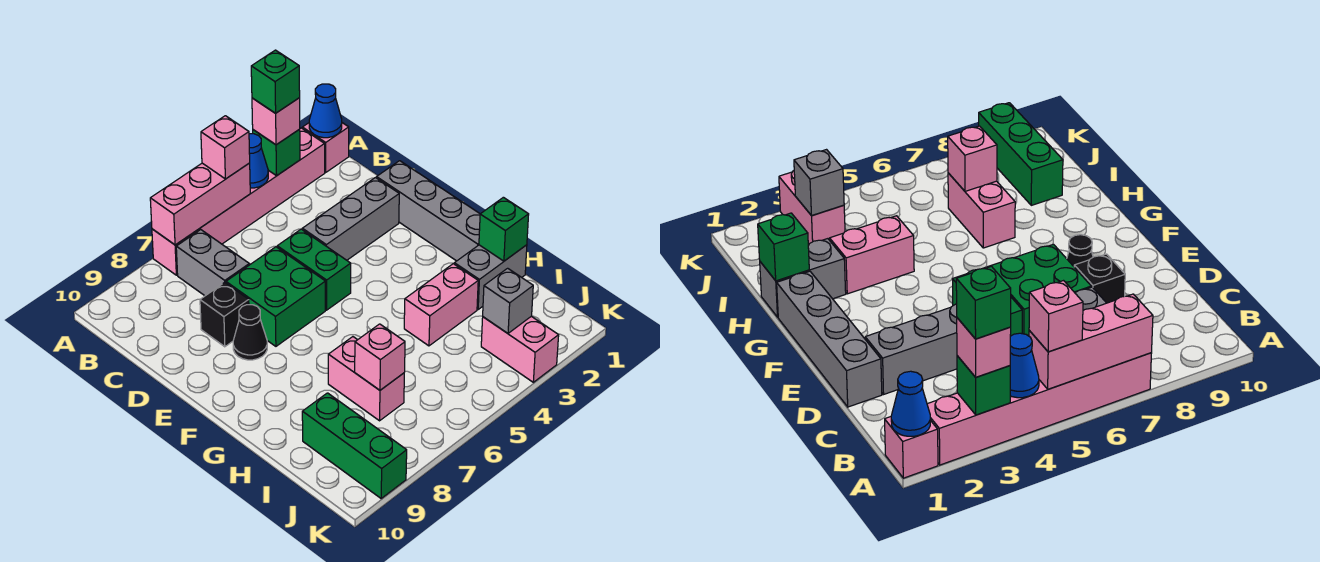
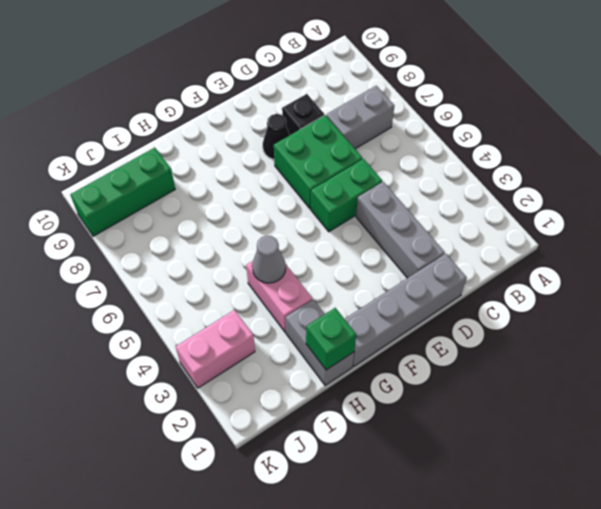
grey cone H4 level 2 -> none
none -> pink brick A1 level 1
none -> pink brick A2:A7 level 1
none -> pink brick H7:I7 level 1

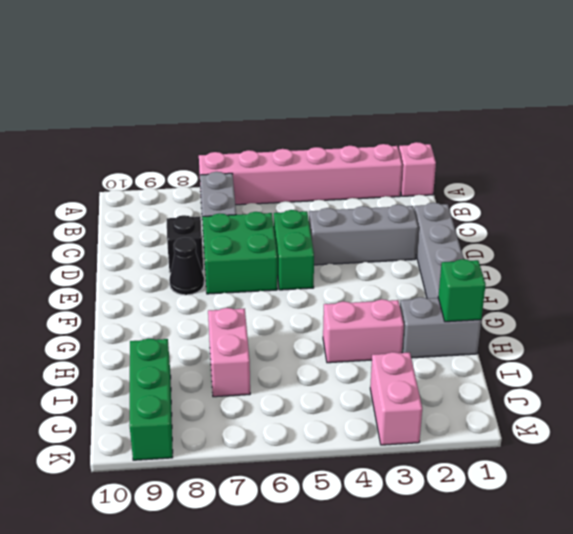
none -> blue cone A1 level 2
none -> green brick A3 level 2
none -> blue cone A4 level 2

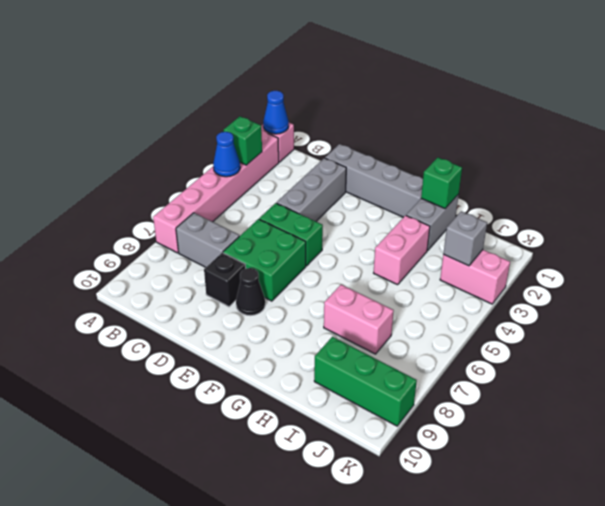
none -> pink brick A5:A7 level 2
none -> pink brick I7 level 2
none -> pink brick A3 level 3

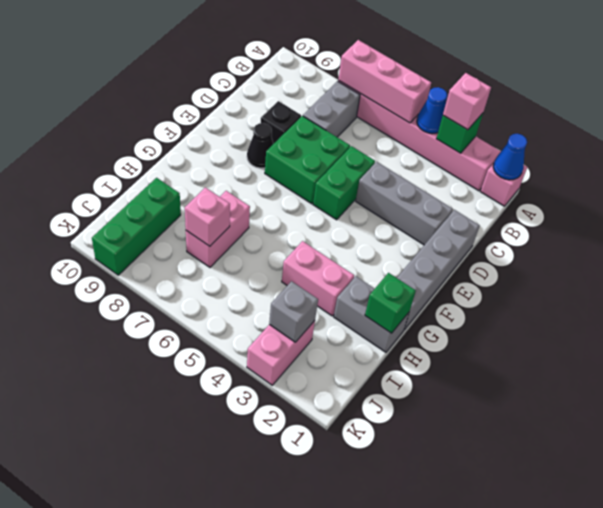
none -> pink brick A5 level 3
none -> green brick A3 level 4

